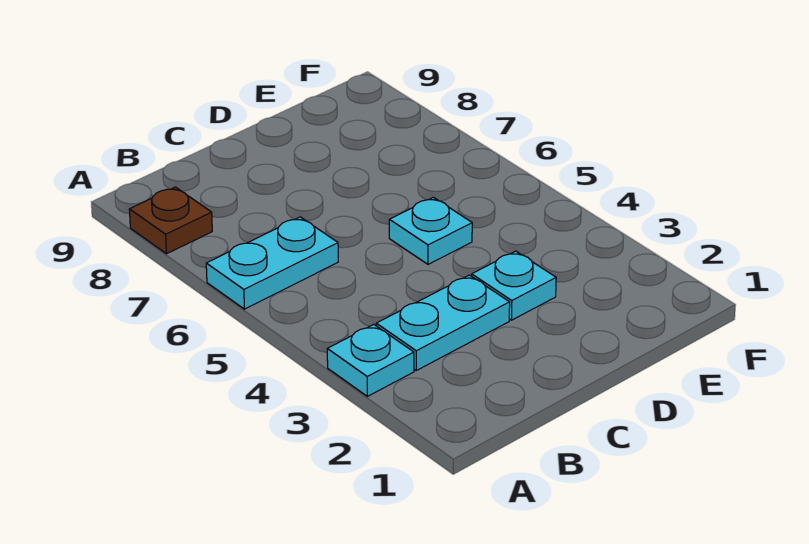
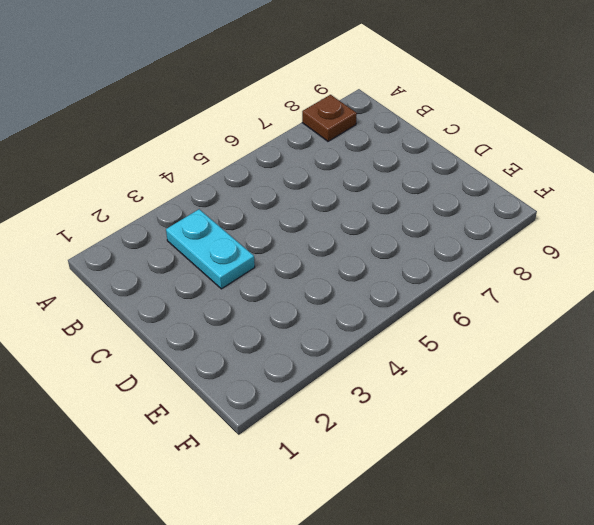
none -> cyan plate A3 level 1
none -> cyan plate A6:B6 level 1

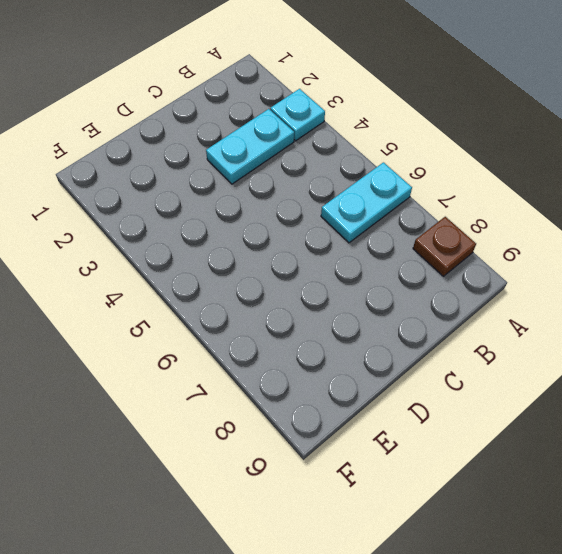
none -> cyan plate D3 level 1
none -> cyan plate D5 level 1

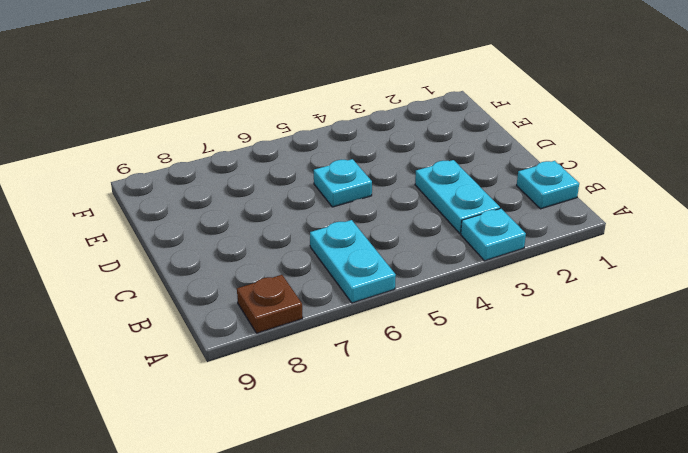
cyan plate B1 level 1 -> cyan plate D3 level 1

